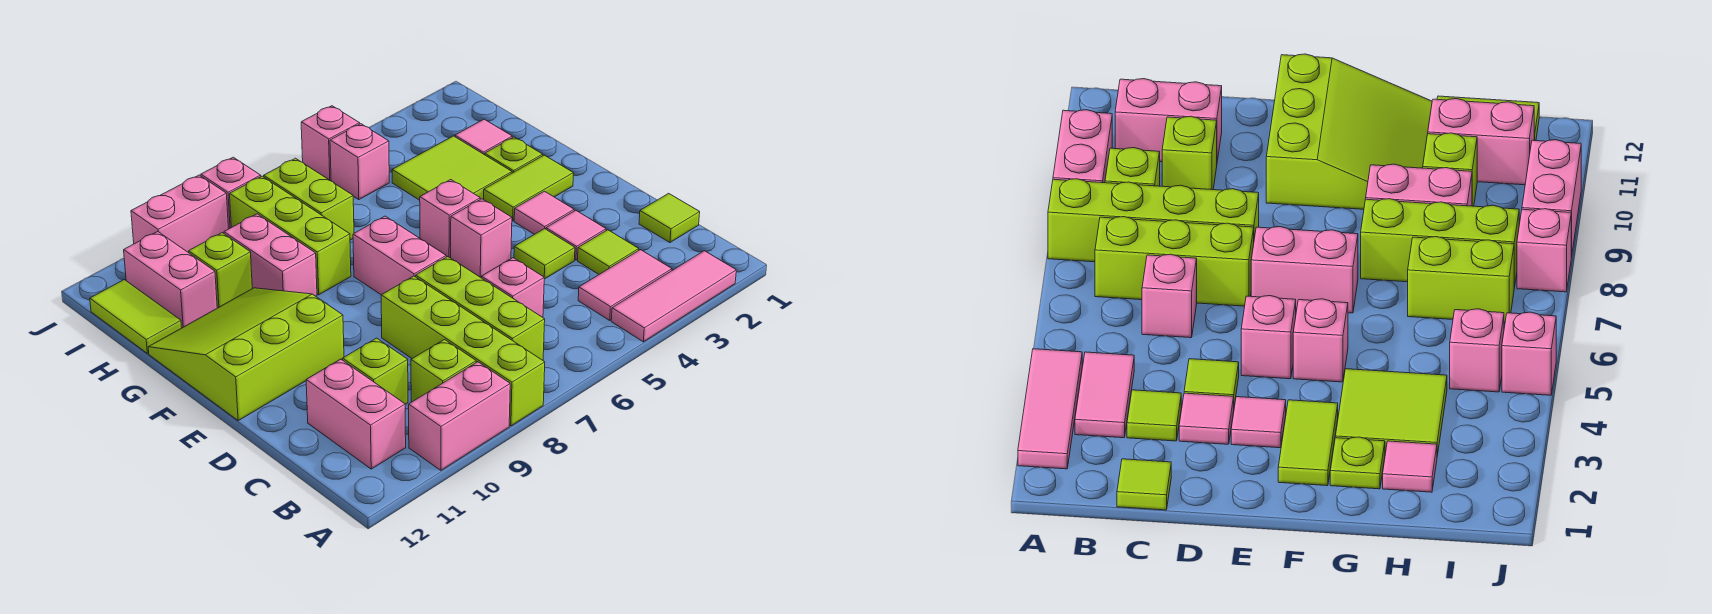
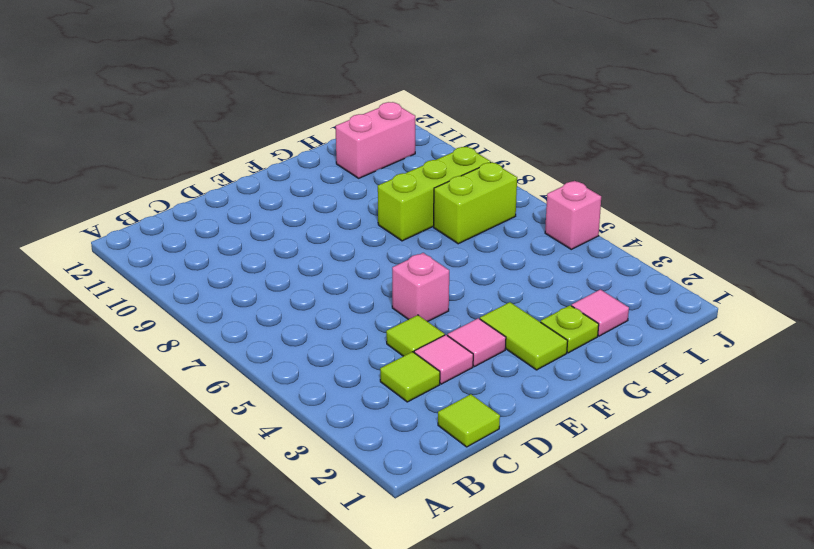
none -> pink tile A2:A4 level 1
none -> lime brick A8:D8 level 1
none -> pink brick A9:A10 level 1
none -> pink tile B3:B4 level 1

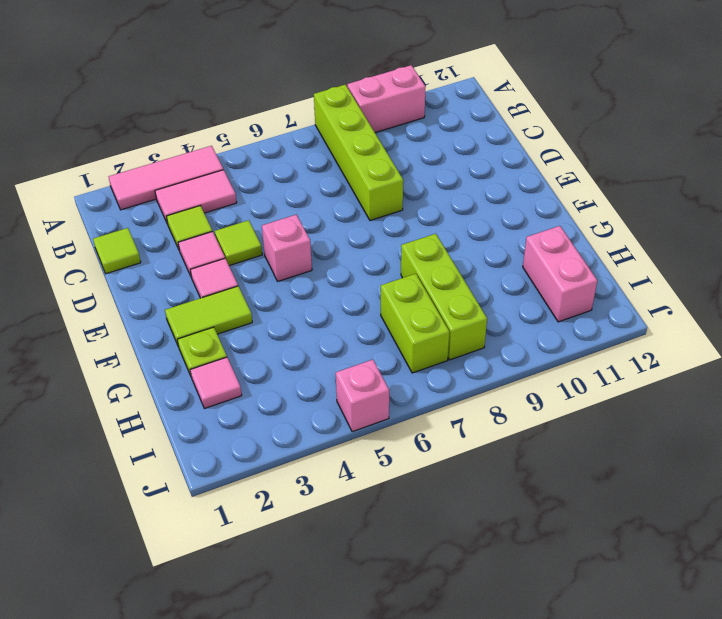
none -> lime brick B7:D7 level 1
none -> lime brick B9 level 1
none -> pink brick B11:C11 level 1
none -> pink brick C6 level 1

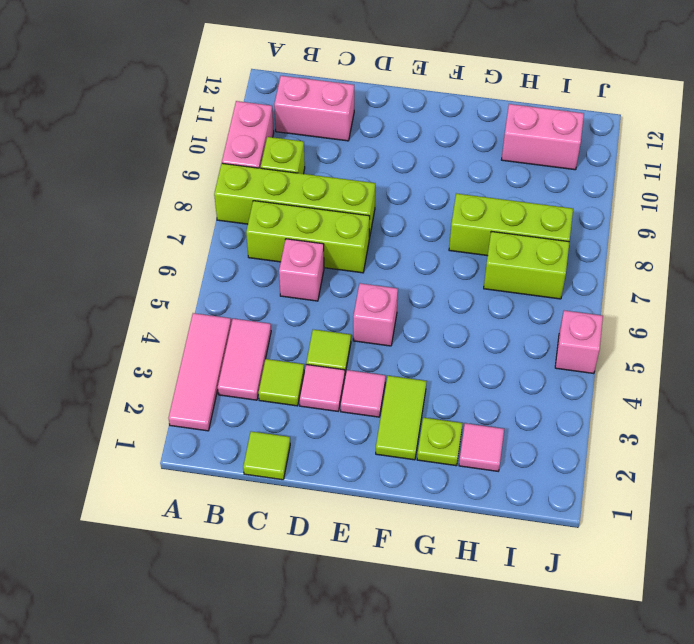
none -> lime brick C10 level 1
none -> pink brick E7:F7 level 1
none -> lime slope E10:G12 level 1 top E
none -> pink brick F5 level 1

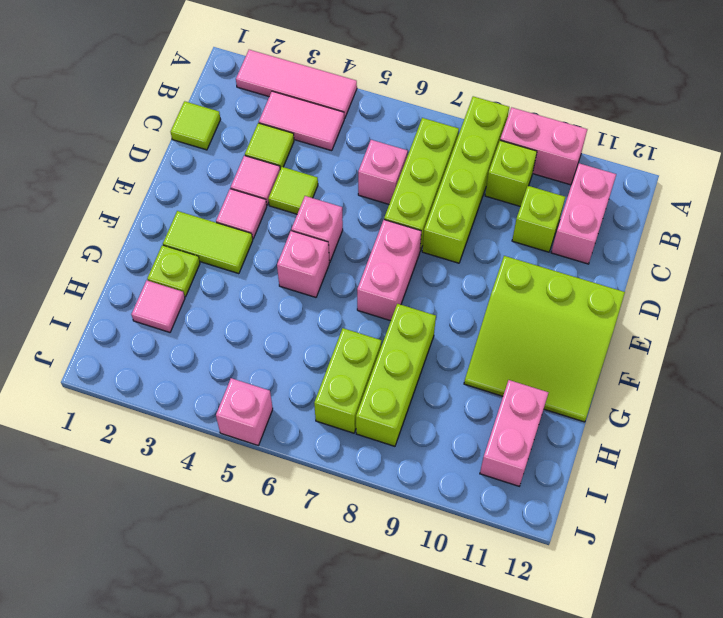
none -> lime tile G3:H4 level 1
none -> pink brick G9:H9 level 1
none -> lime brick H10 level 1
none -> lime tile H12:I12 level 1

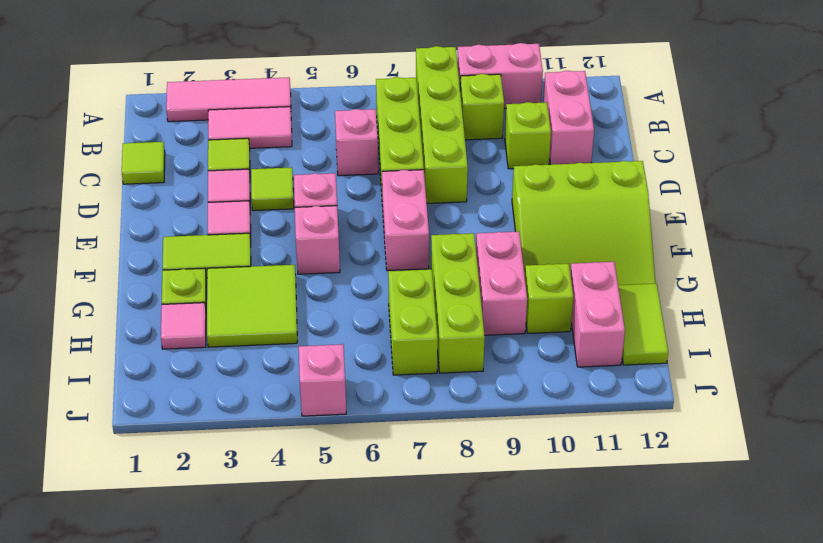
none -> pink brick I5 level 1
none -> pink brick J8 level 1
none -> pink brick J9:J10 level 1

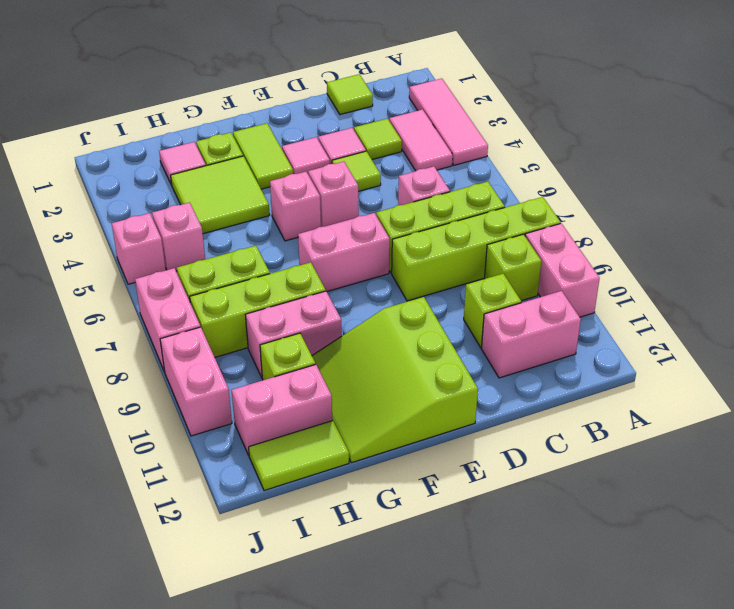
pink brick J7:J8 level 1 -> pink brick J8 level 1

